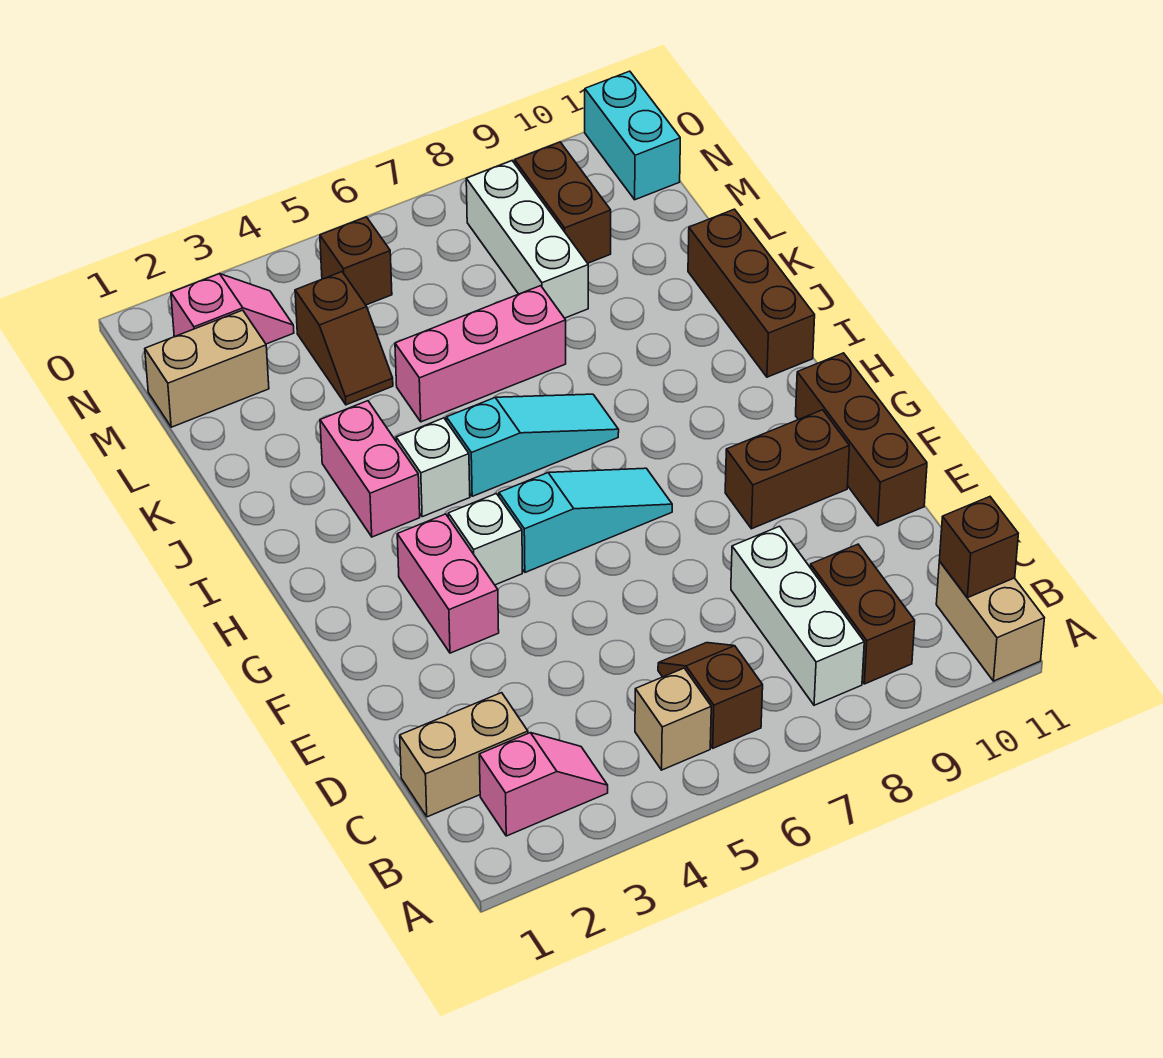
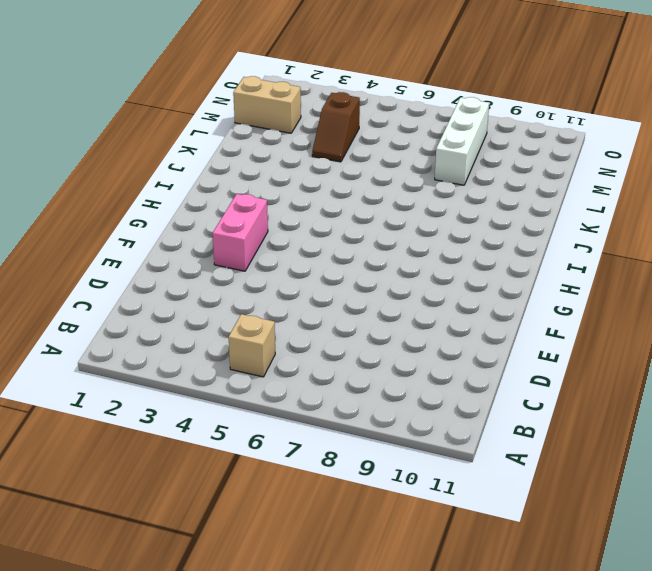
none -> tan brick A11:B11 level 1
none -> pink slope B2:B3 level 1 top 2
none -> brown slope B6:C6 level 1 top B

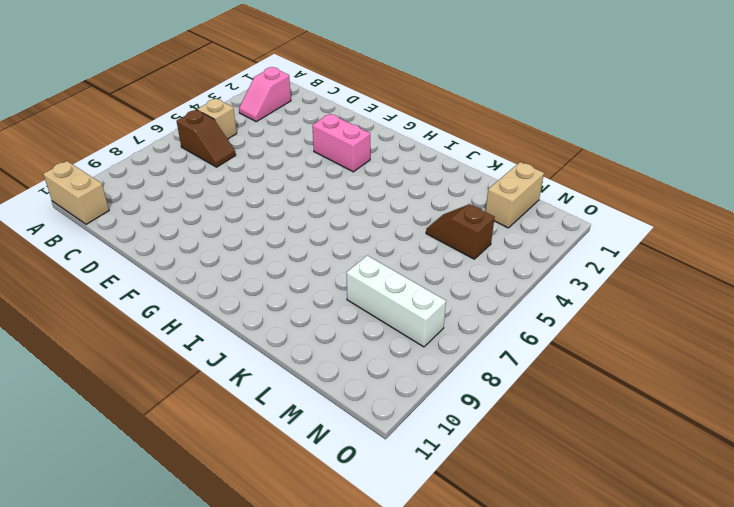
none -> white brick B8:D8 level 1
none -> brown brick B9:C9 level 1
none -> tan brick C1:C2 level 1

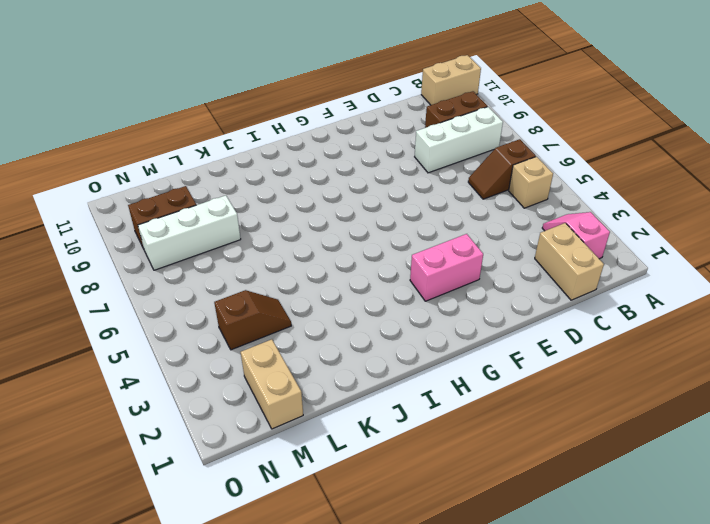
none -> brown brick E11:G11 level 1
none -> brown brick F9:F10 level 1
none -> white brick G4 level 1

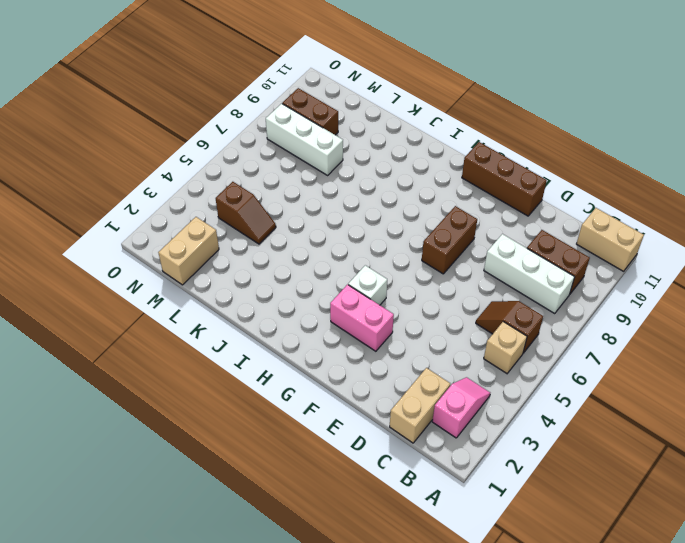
brown brick F7:F8 level 1 -> brown brick F9:F10 level 1
none -> cyan slope G5:G7 level 1 top 5
none -> pink brick I3:J3 level 1
none -> white brick I4 level 1

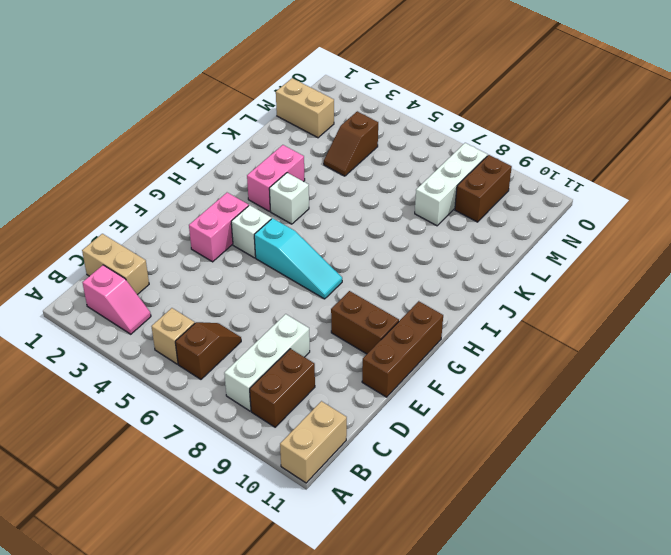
none -> cyan slope I5:I7 level 1 top 5
none -> brown brick I11:K11 level 1
none -> pink brick K5:K7 level 1

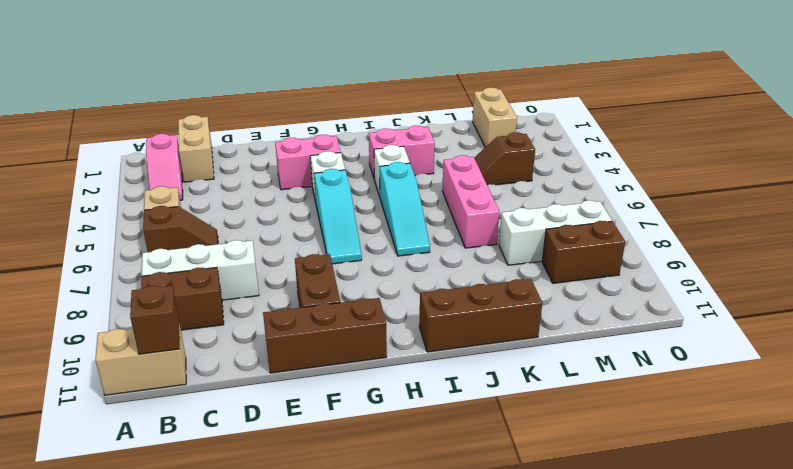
none -> pink slope N2:N3 level 1 top 2
none -> brown brick N5 level 1
none -> cyan brick N11:O11 level 1

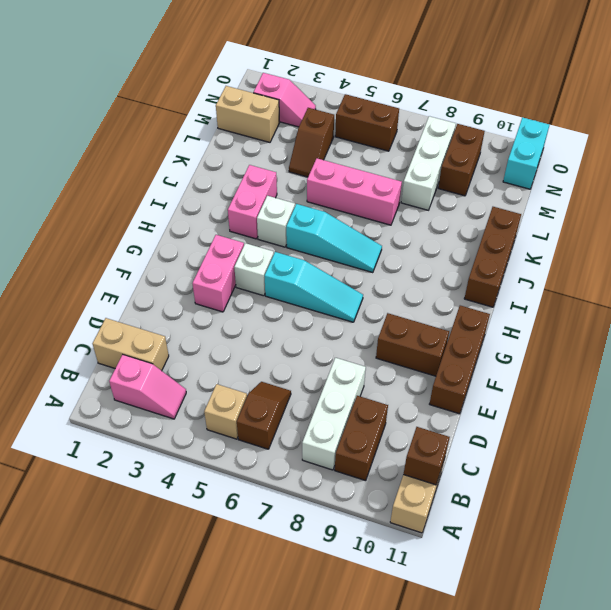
brown brick N5:N6 level 1 -> brown brick N5 level 1

